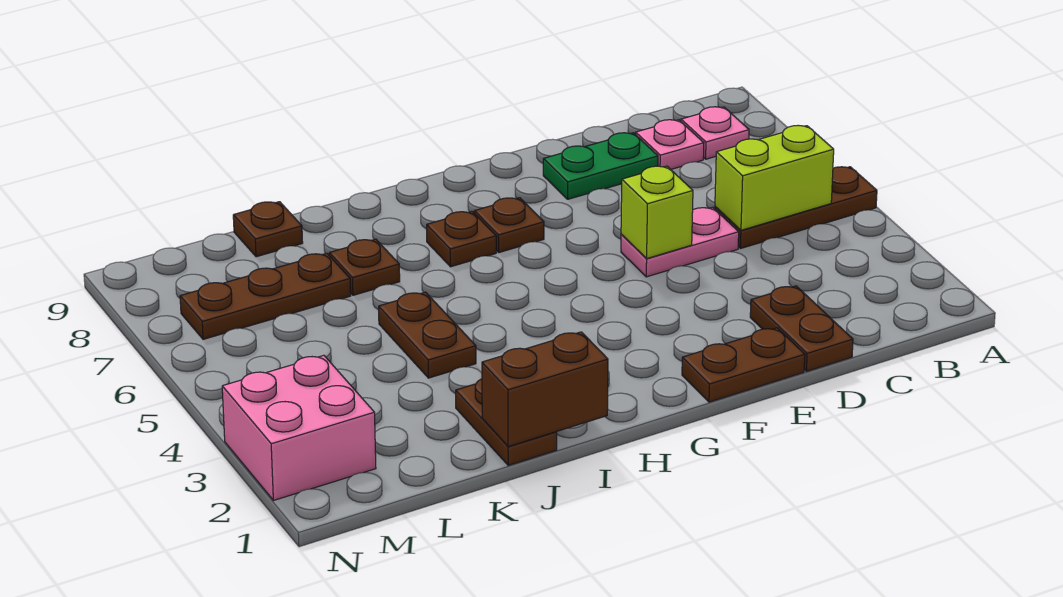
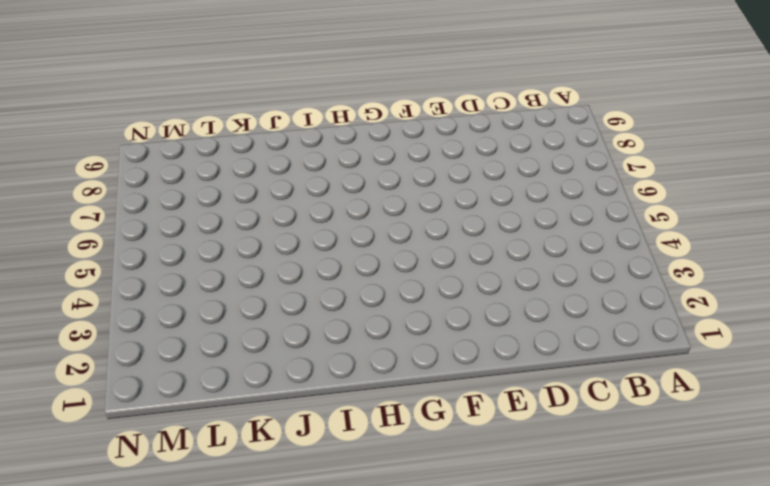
none -> brown plate A5:C5 level 1
none -> pink plate B8 level 1
none -> pink plate C8 level 1

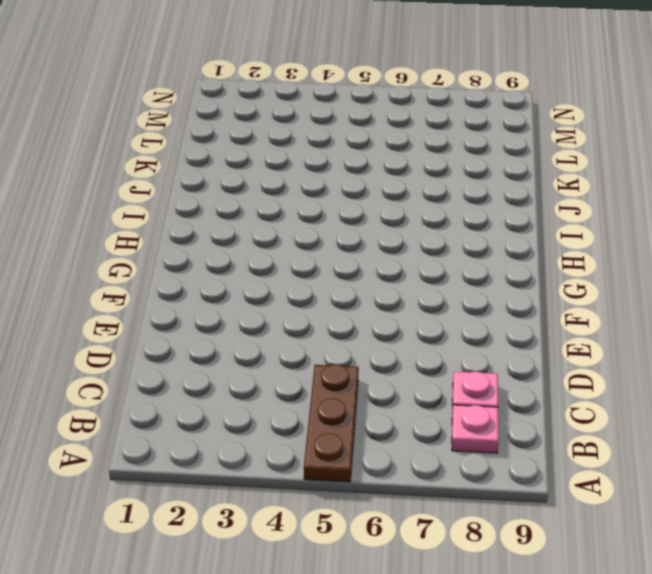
none -> brown plate D1:D2 level 1
none -> pink plate D5:E5 level 1
none -> green plate D8:E8 level 1

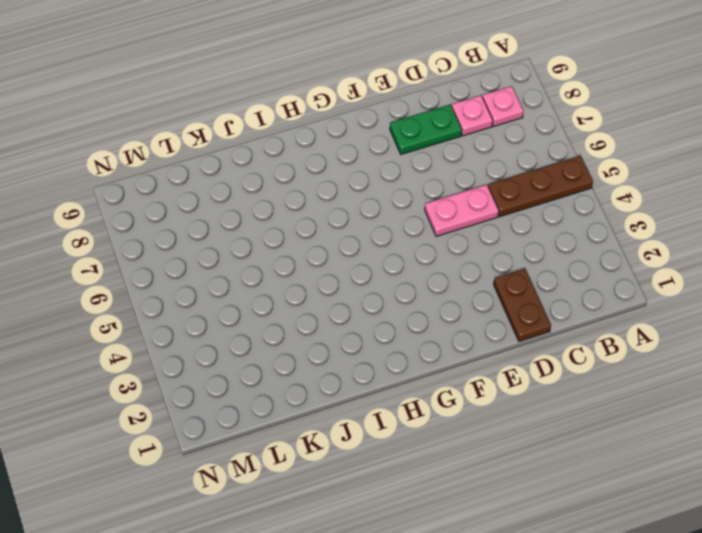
none -> brown plate E1:F1 level 1
none -> brown plate G7 level 1
none -> brown plate H7 level 1

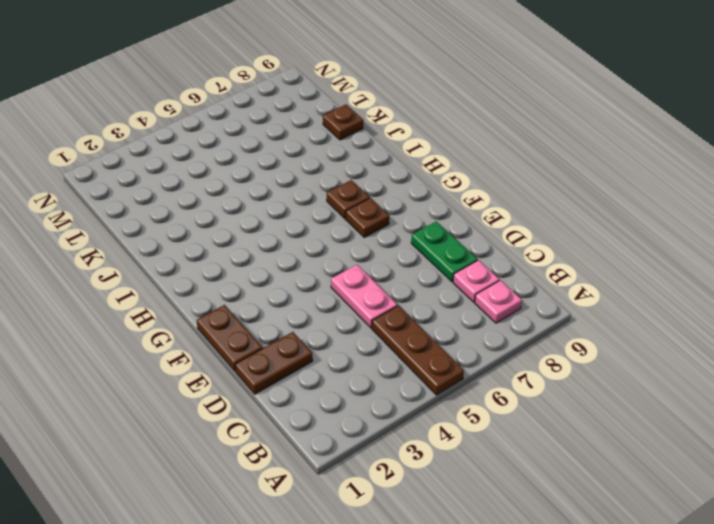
none -> brown plate J1:J2 level 1
none -> brown plate J4:J5 level 1
none -> brown plate J7 level 1

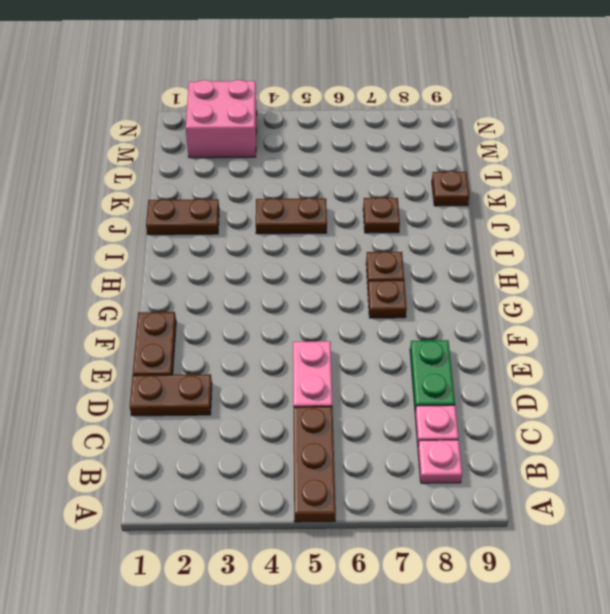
none -> brown plate K7:M7 level 1
none -> lime brick B5:C5 level 2
none -> lime brick E5 level 2

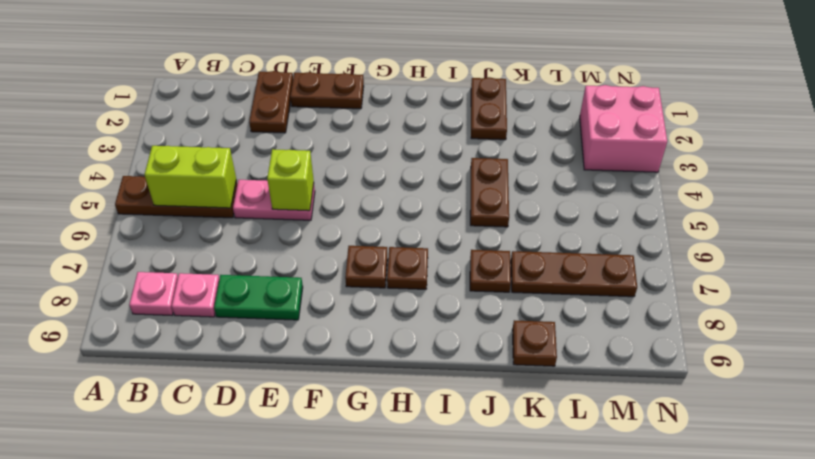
none -> brown brick I1:J1 level 2

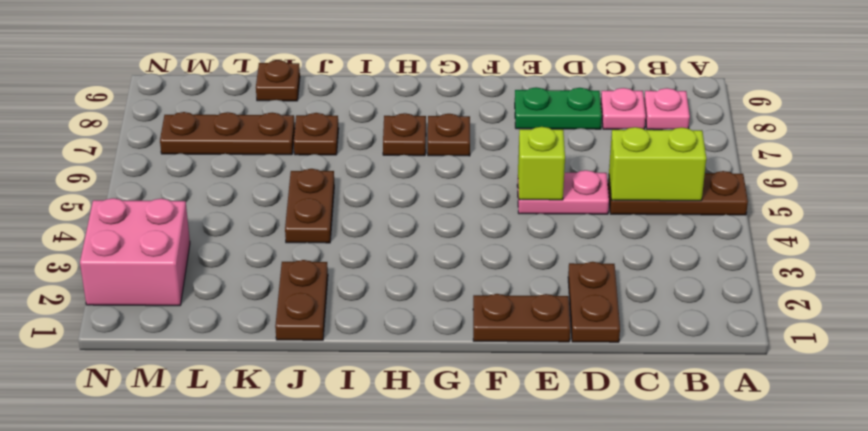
none -> brown brick I1:J1 level 2

